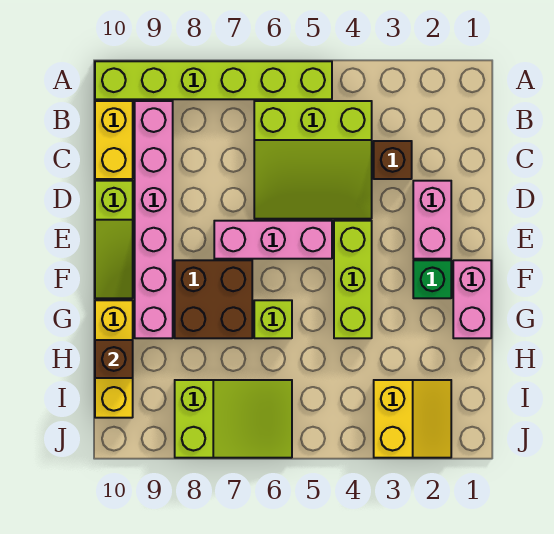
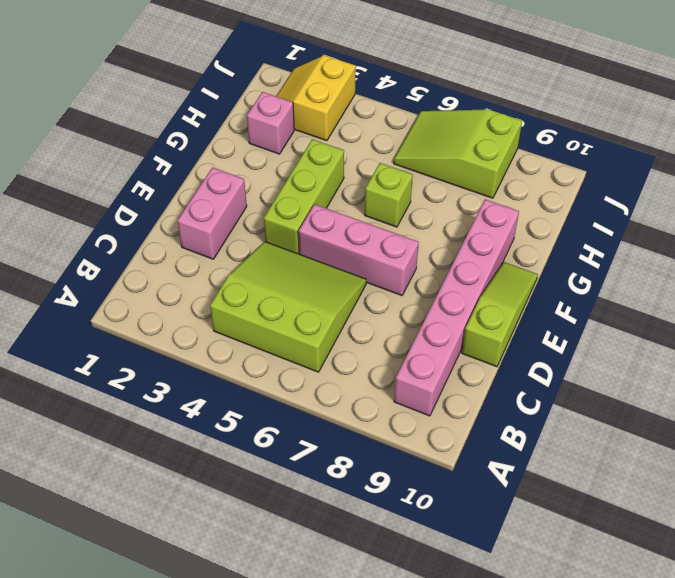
pink brick H2 level 1 -> none
none -> lime brick A5:A10 level 1
none -> yellow brick B10:C10 level 1
none -> brown brick C3 level 1

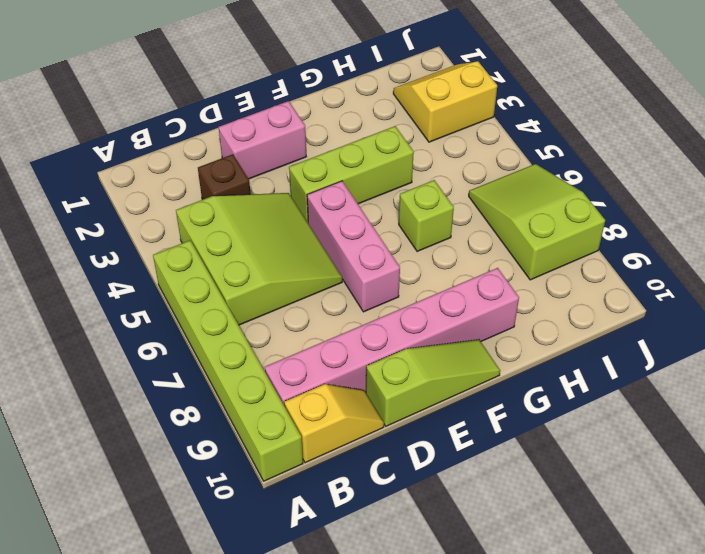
yellow slope B10:C10 level 1 top B -> yellow brick B10:C10 level 1
none -> pink brick F1:G1 level 1
none -> green brick F2 level 1
none -> brown brick F7:G8 level 1

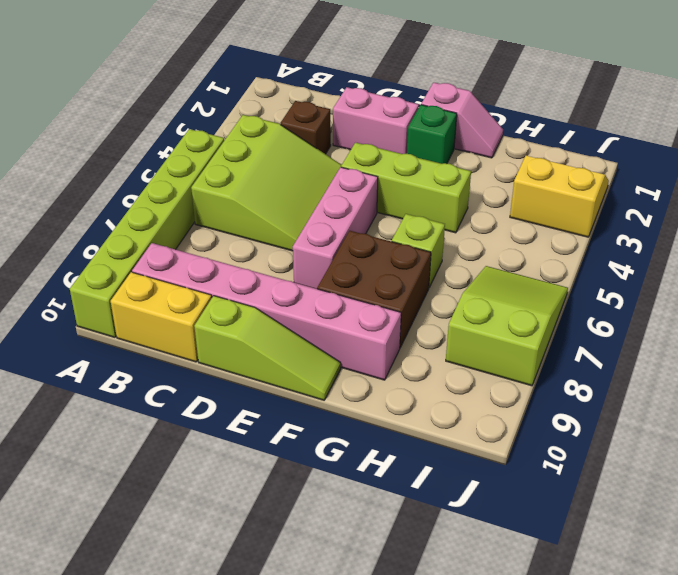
pink slope F1:G1 level 1 top F -> pink brick F1:G1 level 1
none -> yellow brick G10:I10 level 1
none -> brown brick H10 level 2

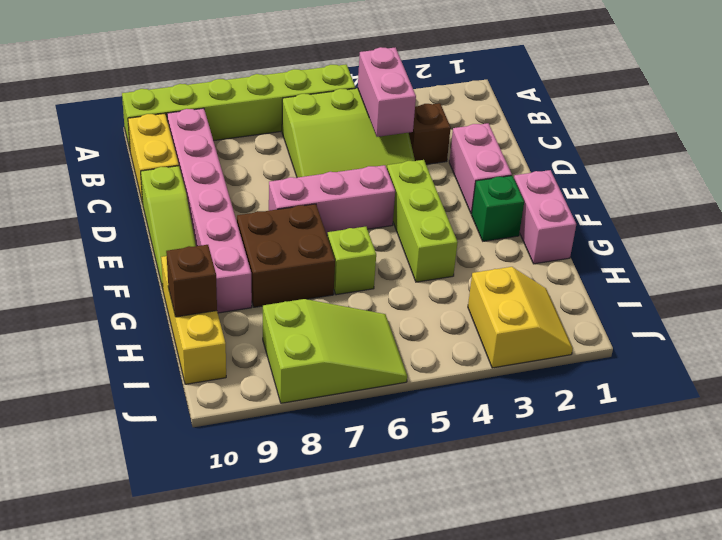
pink brick B4:C4 level 2 -> none

